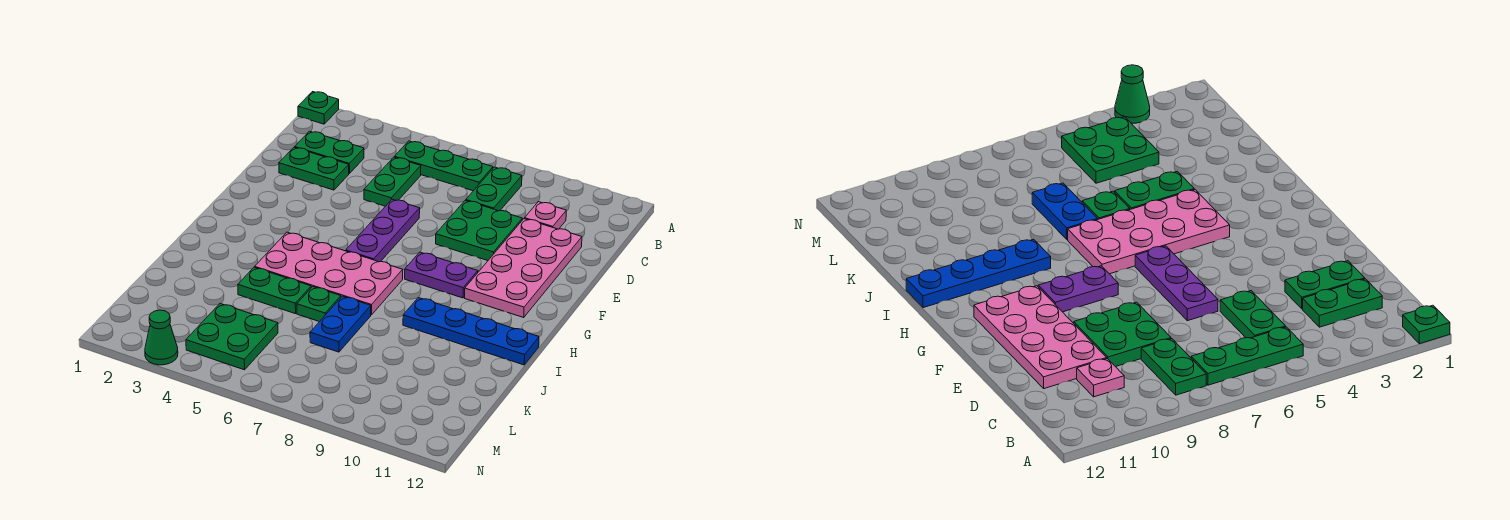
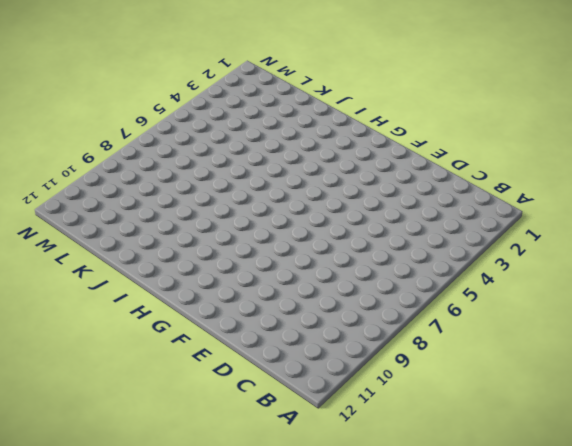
none -> green plate A1 level 1
none -> green plate B5:B7 level 1
none -> green plate B8:C8 level 1

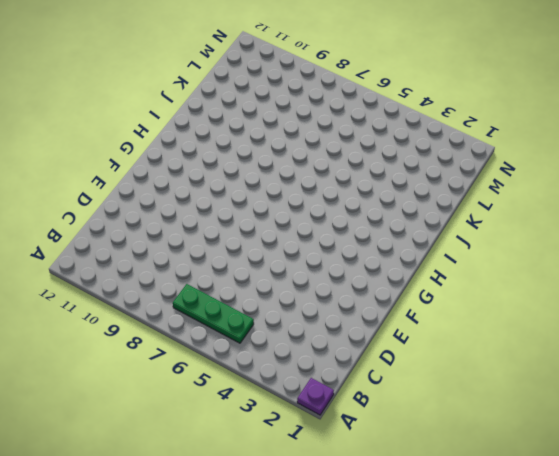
purple plate A1 level 1 -> green plate A1 level 1
none -> green plate B8:C8 level 1
none -> green plate C2:C3 level 1
none -> green plate C5:D5 level 1

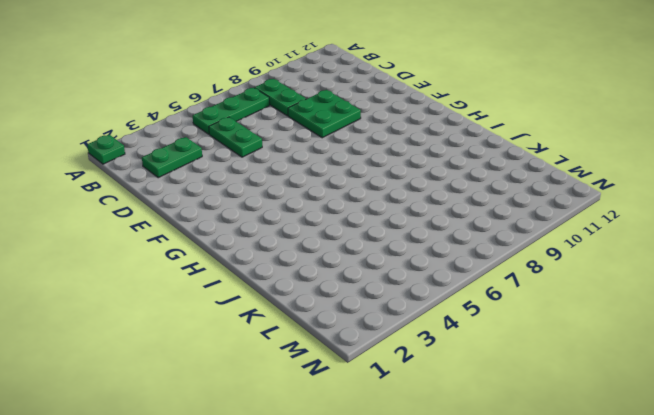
none -> pink plate C10 level 1
none -> green plate D2:D3 level 1
none -> pink plate D10:G11 level 1

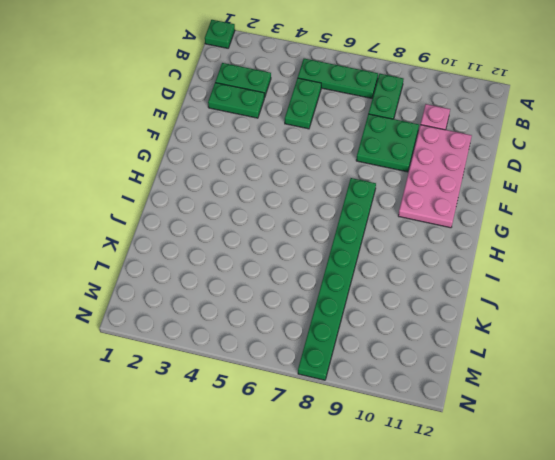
green plate G8:N8 level 1 -> purple plate G8:G9 level 1
none -> purple plate E6:G6 level 1
none -> pink plate H4:I7 level 1
none -> blue plate I9:I12 level 1

